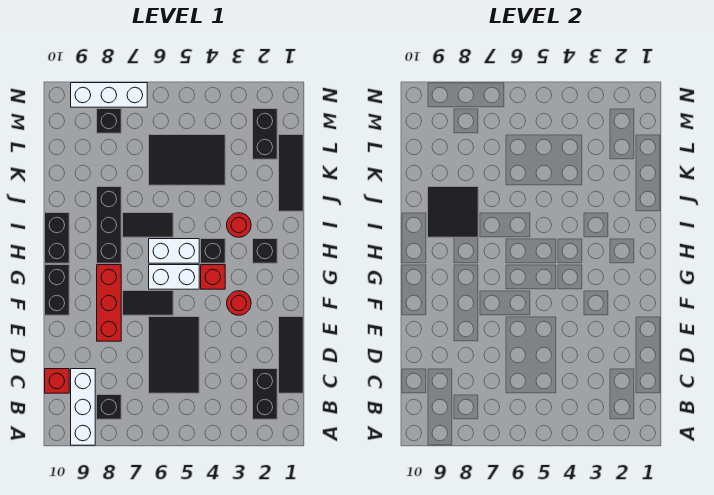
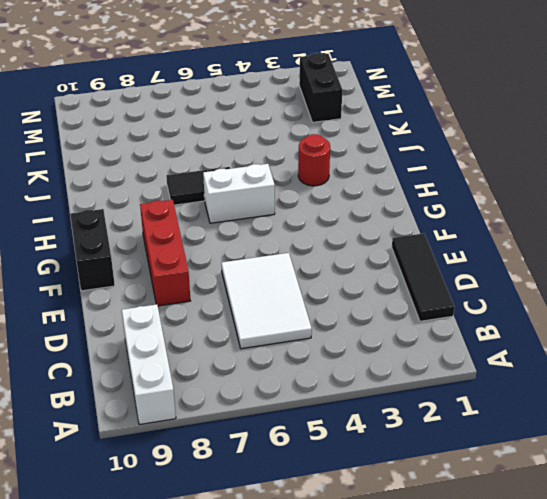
white tile C5:E6 level 1 -> black tile C5:E6 level 1
none -> black brick B2:C2 level 1
none -> black brick B8 level 1
none -> red brick C10 level 1

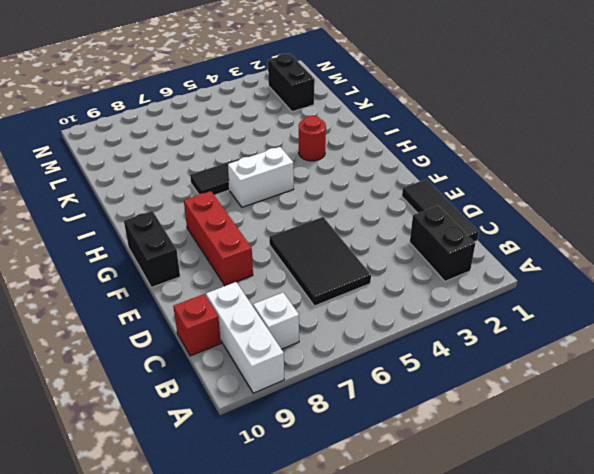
white brick B8 level 1 -> black brick B8 level 1
none -> red round brick F3 level 1
none -> black tile F6:F7 level 1
none -> red brick G4 level 1

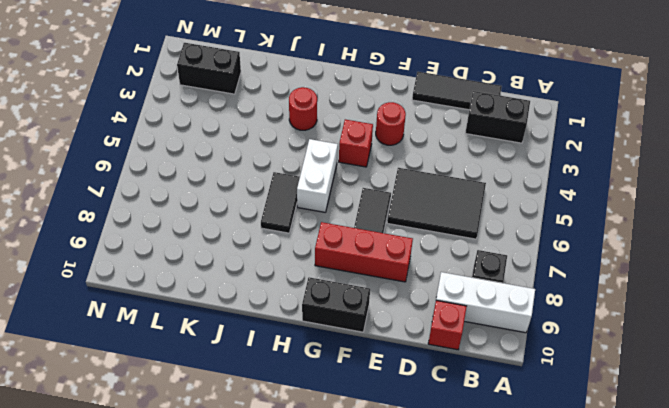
none -> white brick G5:G6 level 1
none -> black brick H2 level 1
none -> black brick H4 level 1

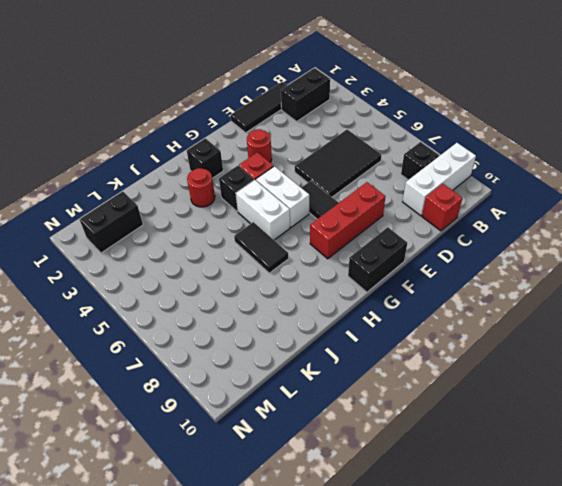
none -> black brick H8:J8 level 1
none -> black brick H10:I10 level 1
none -> black tile J1:L1 level 1

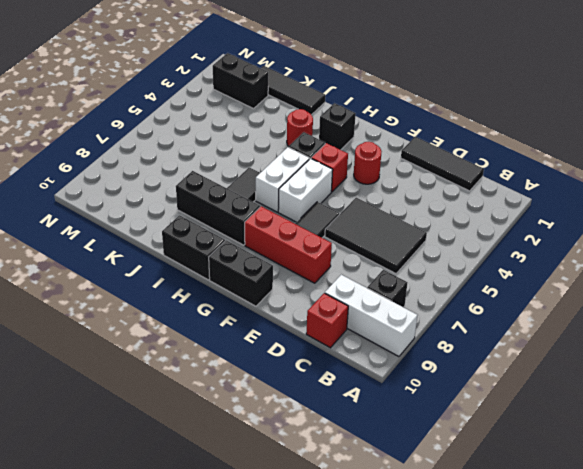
none -> black brick B2:C2 level 1
none -> black tile K4:L6 level 1
none -> black brick M8 level 1

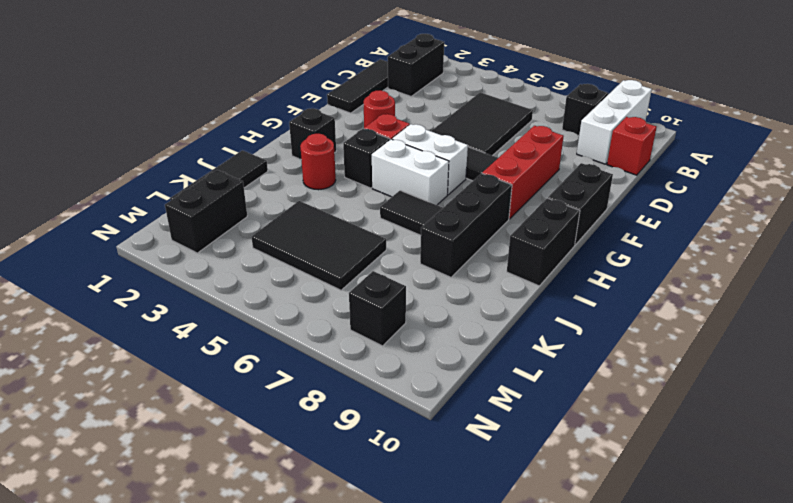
none -> white brick N7:N9 level 1
none -> black tile I8:J9 level 2

